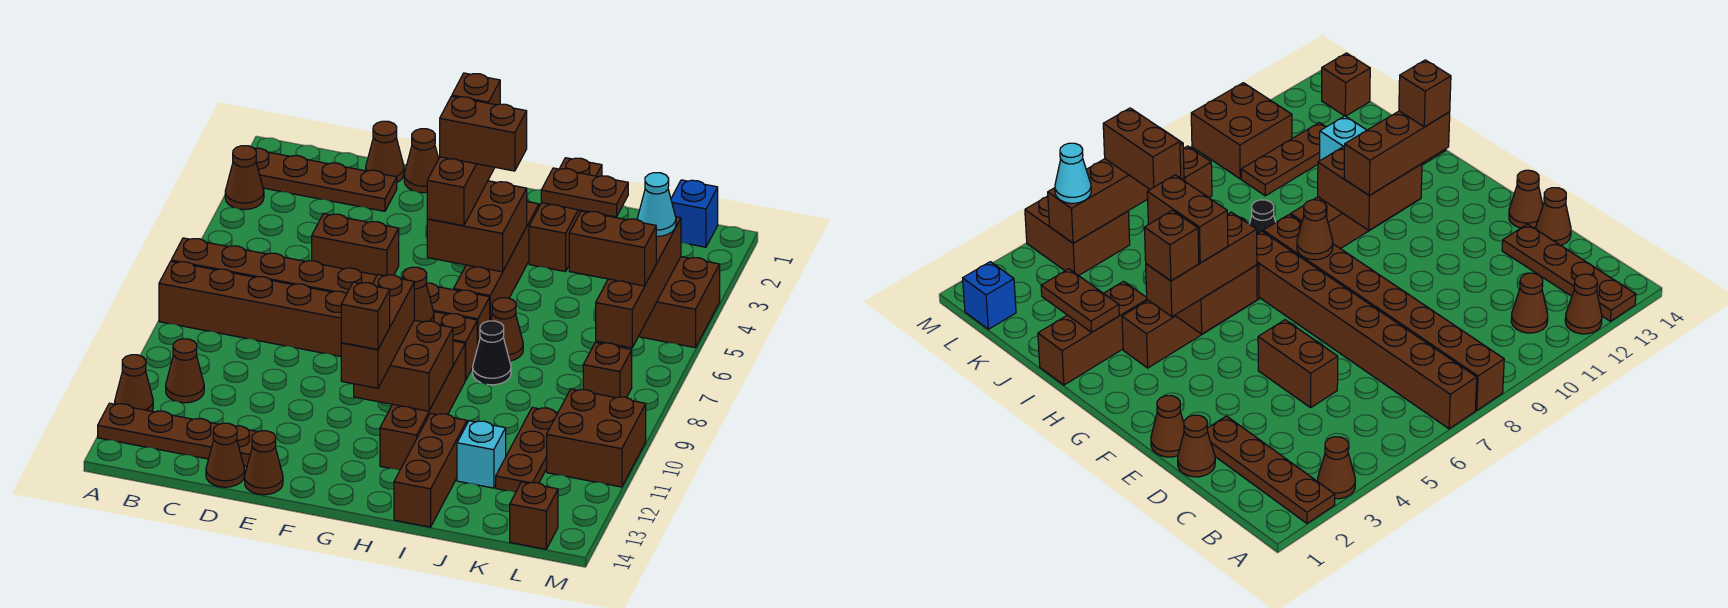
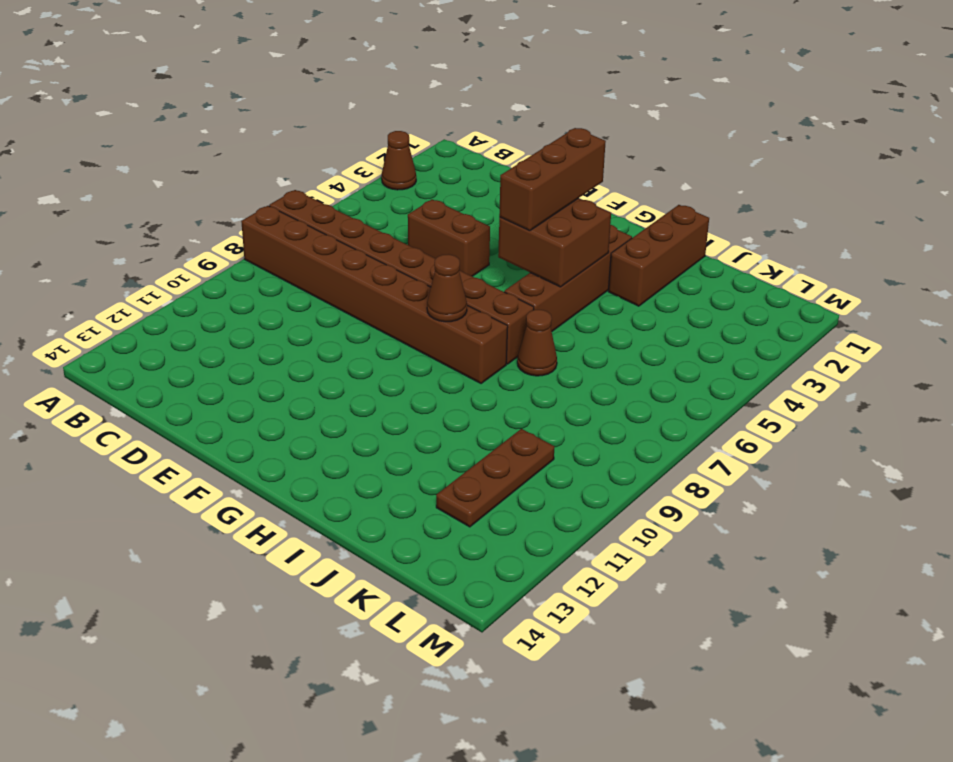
none -> brown plate A2:D2 level 1
none -> brown cone A12 level 1
none -> brown plate A13:D13 level 1
none -> brown cone B11 level 1

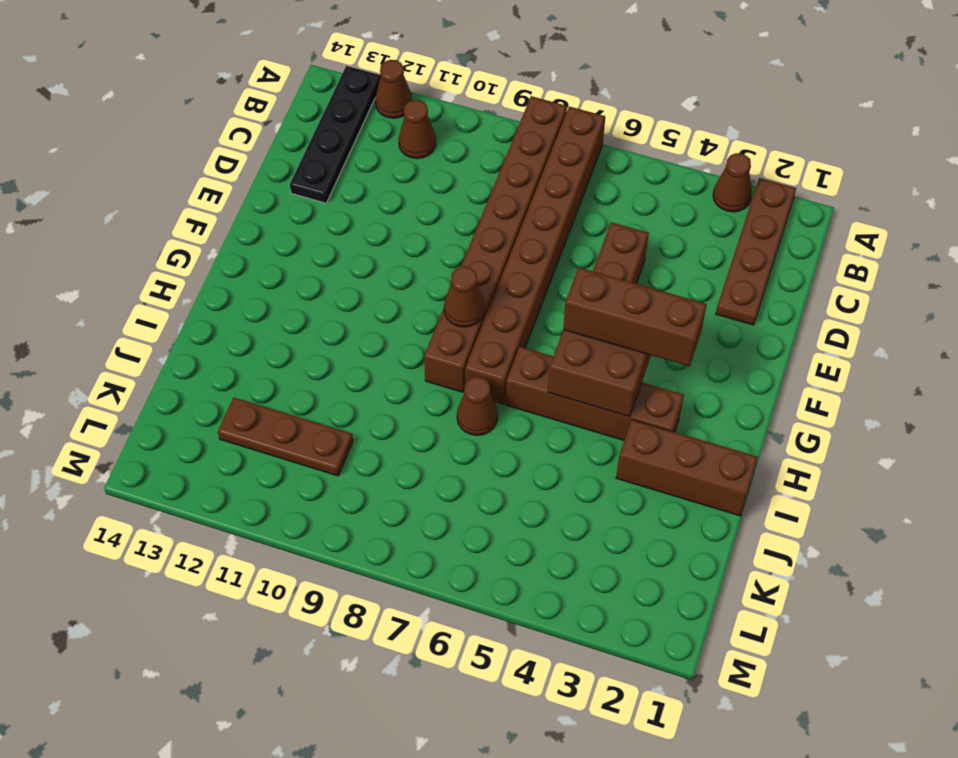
black plate A13:D13 level 1 -> brown plate A13:D13 level 1
none -> brown cone D1 level 1
none -> brown cone D14 level 1
none -> brown cone E1 level 1
none -> brown cone E14 level 1

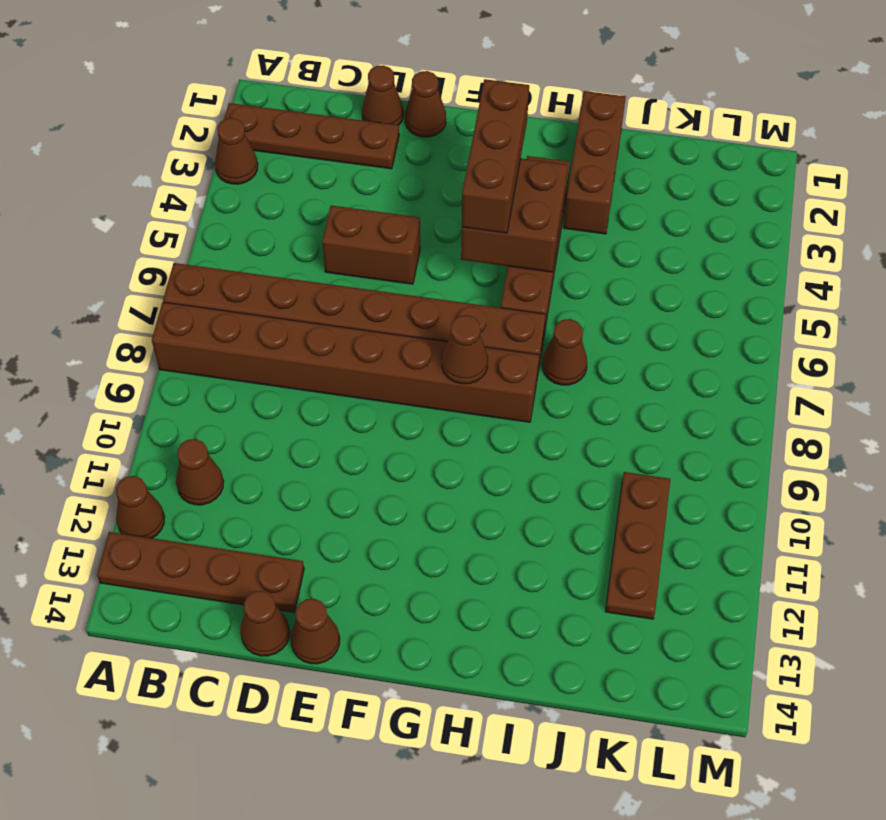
none -> brown brick H9:H12 level 1
none -> black cone I8 level 1
none -> brown brick I12:I14 level 1
none -> cyan brick J12 level 1

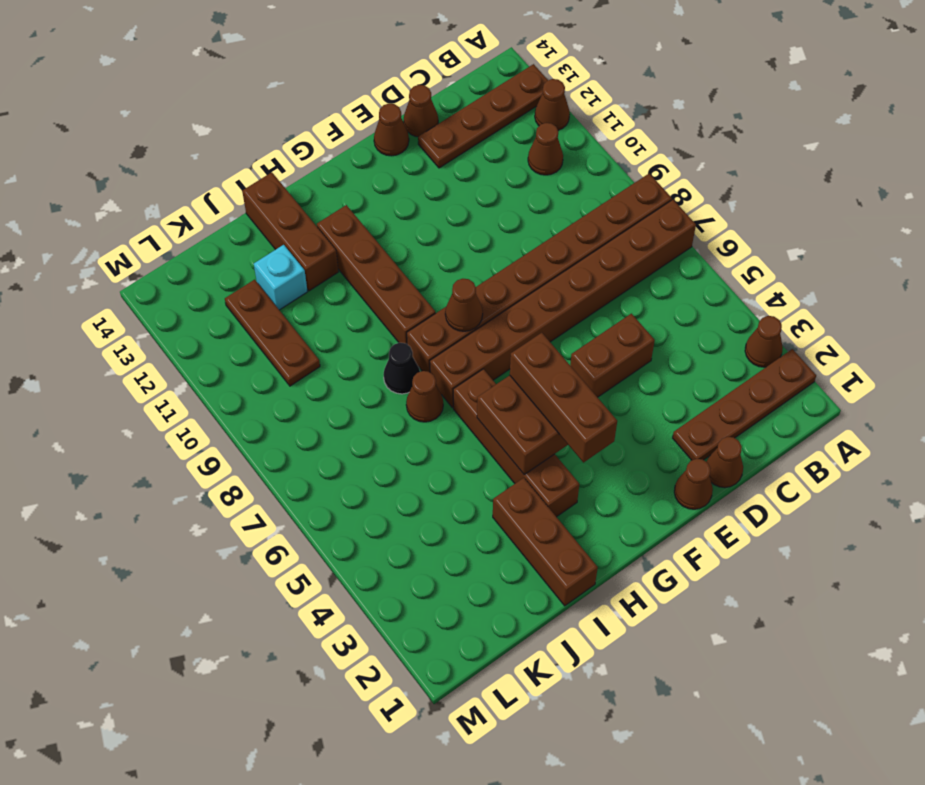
none -> blue brick L1 level 1
none -> brown brick L4:M5 level 1
none -> brown brick L8 level 1
none -> brown brick L10:M11 level 1

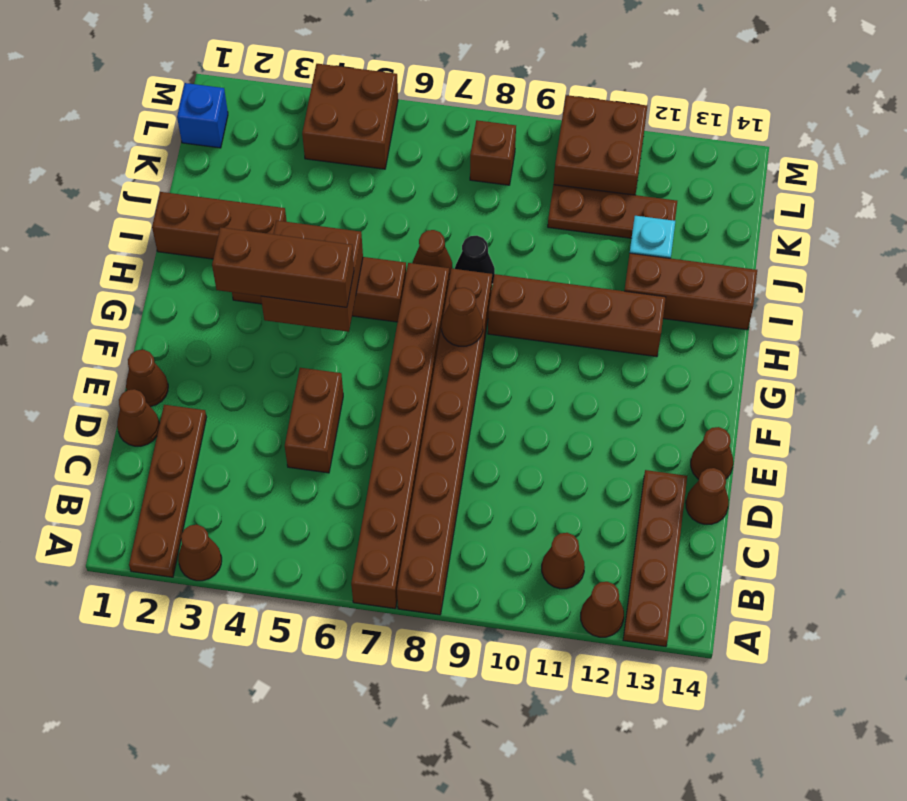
none -> brown brick L14 level 1
none -> brown brick G10:H11 level 2
none -> brown plate I2:J2 level 2
none -> brown brick L4:L7 level 2

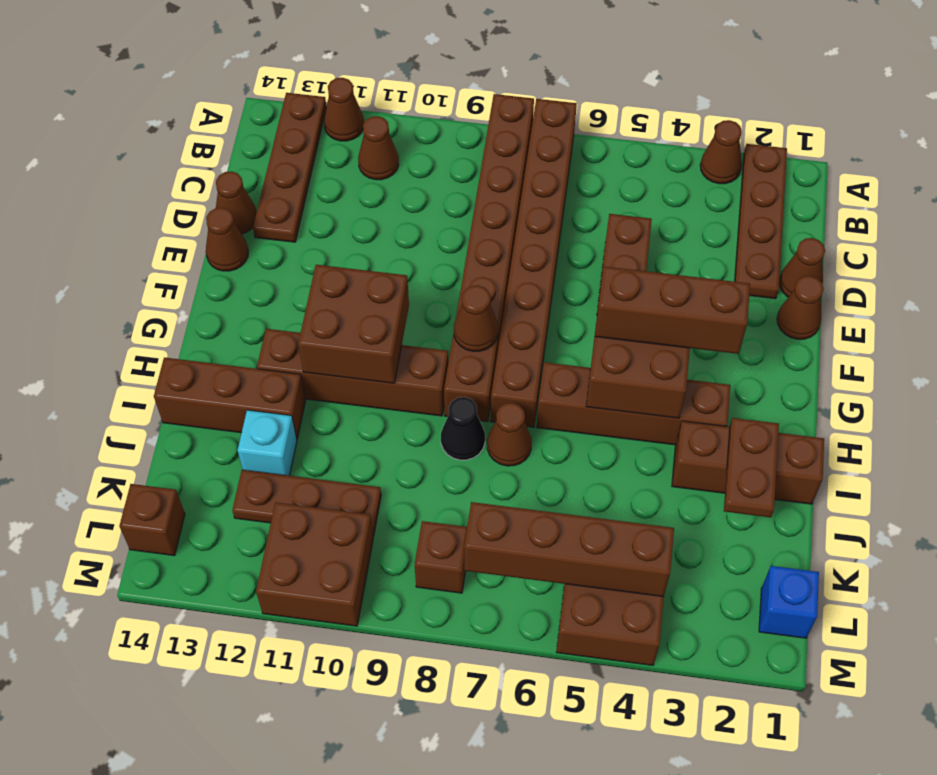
none -> brown brick G10:G12 level 3
none -> brown brick K6:L6 level 3
none -> cyan cone L4 level 3
none -> brown brick G3 level 4

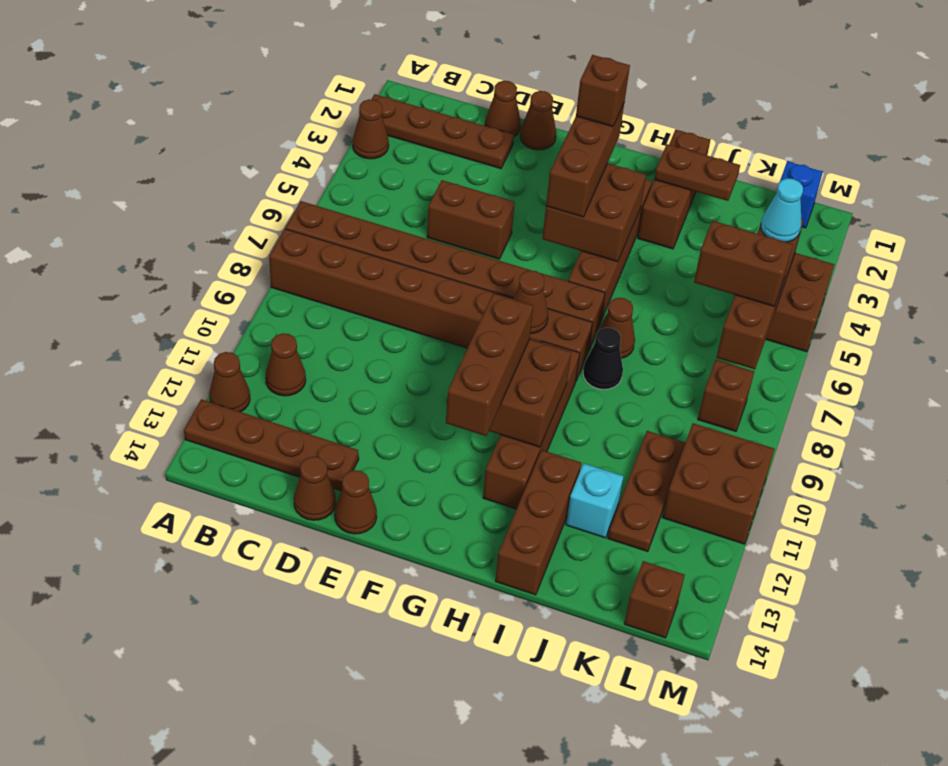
none -> brown brick G4:H4 level 4
none -> brown brick G12 level 4

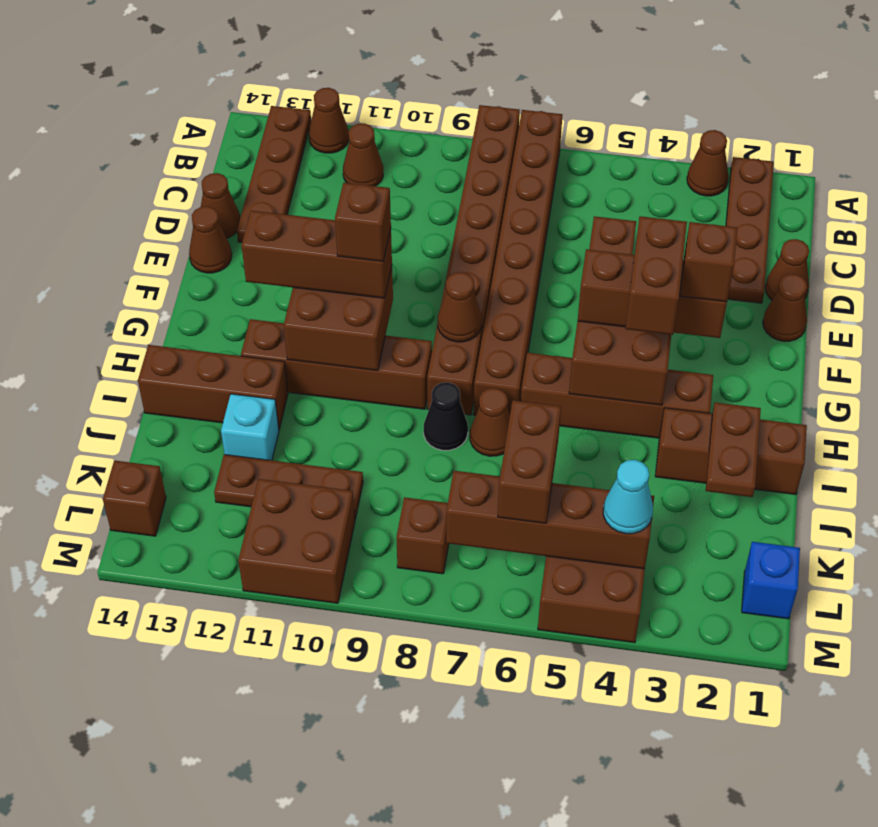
brown brick G10 level 4 -> brown brick G12 level 4

